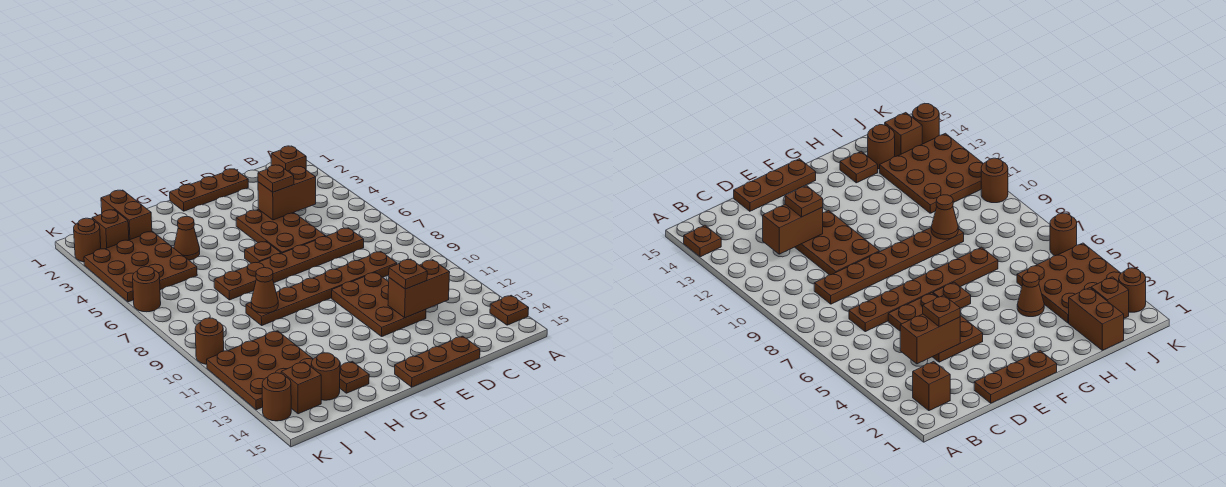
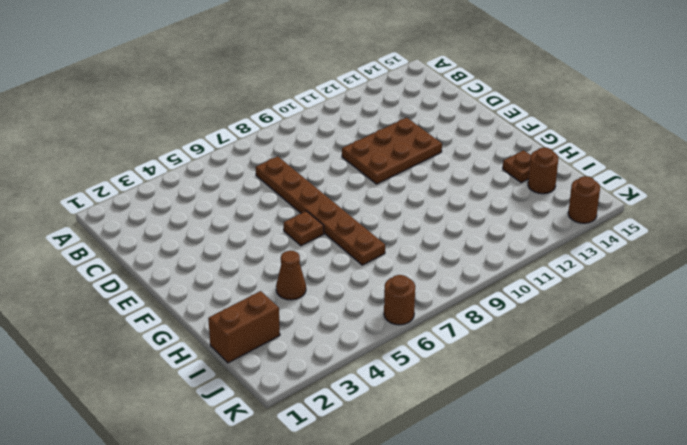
none -> brown plate A14 level 1
none -> brown brick B2 level 1
none -> brown plate C9:H9 level 1

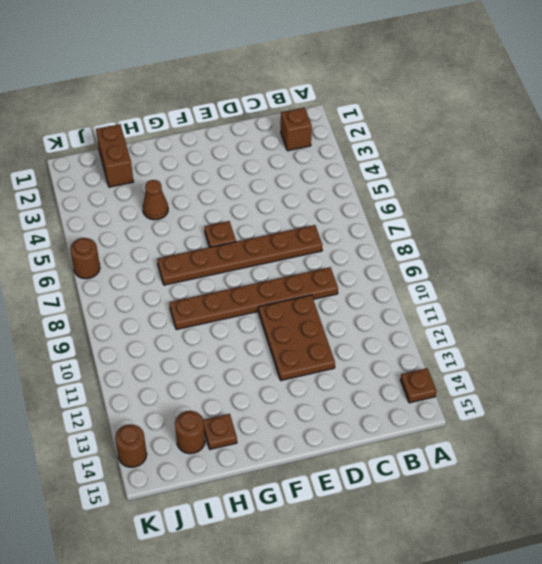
none -> brown plate D1:F1 level 1
none -> brown plate D4:E6 level 1
none -> brown plate D15:F15 level 1

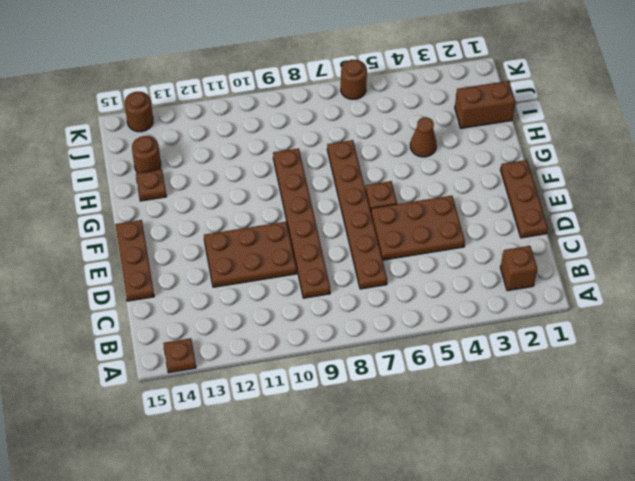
none -> brown plate I3:K5 level 1
none -> brown plate I11:K13 level 1
none -> brown brick J2 level 1

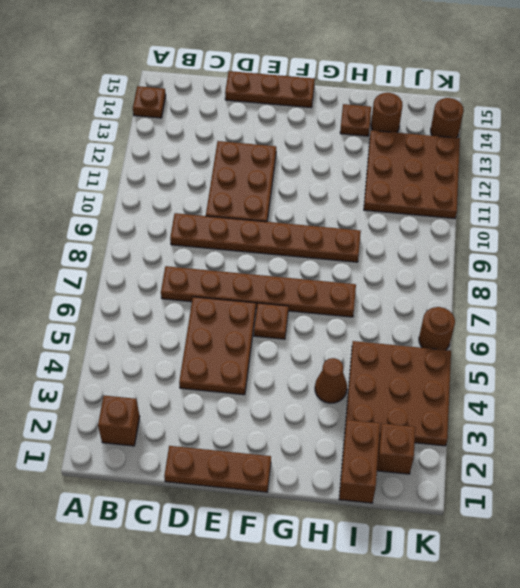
none -> brown brick J14 level 1
none -> brown round brick K2 level 1
none -> brown round brick K10 level 1

